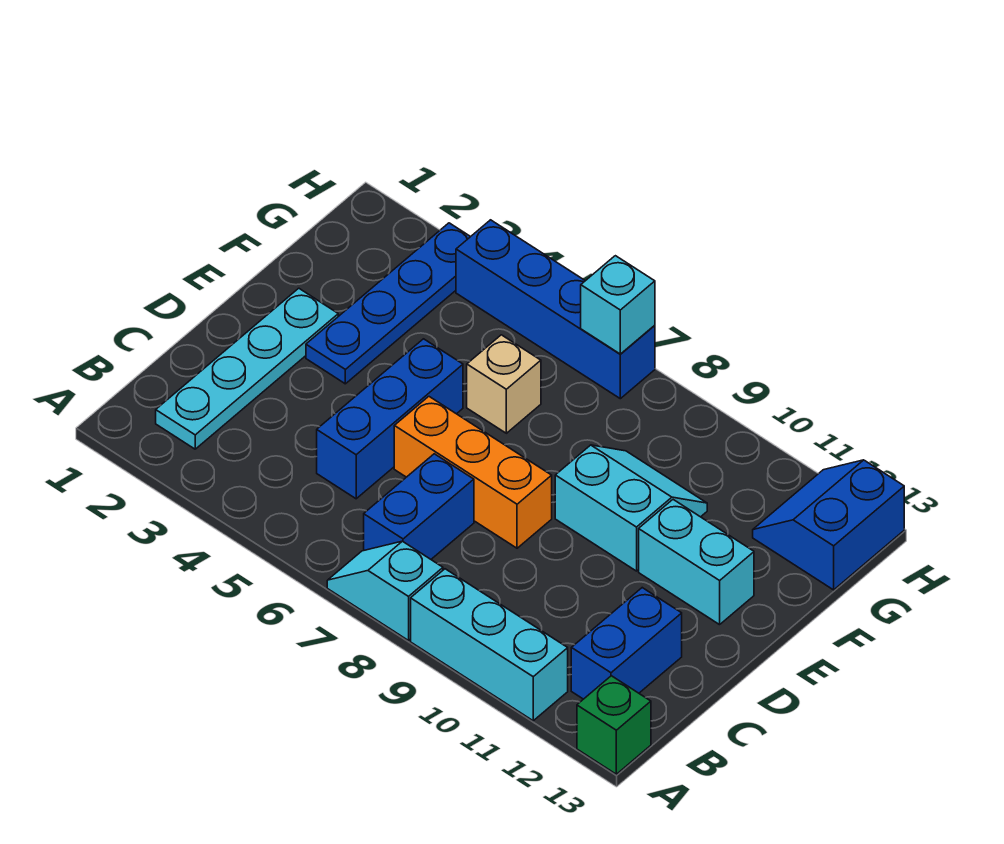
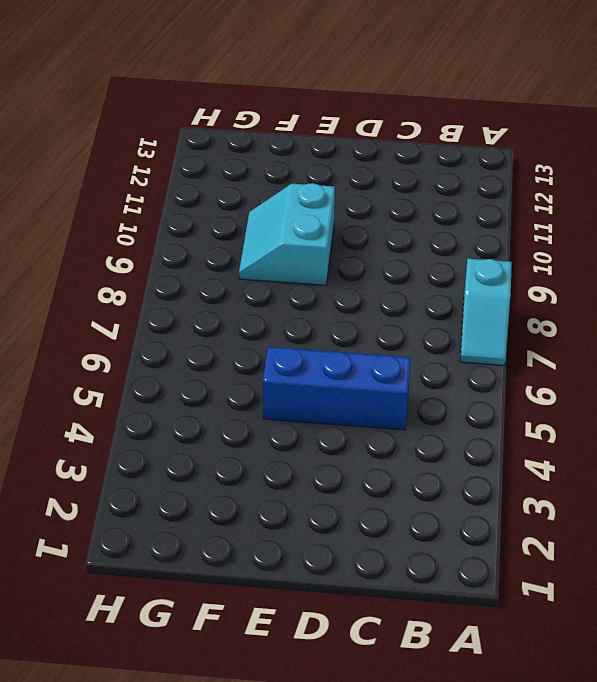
none -> cyan brick A9:A11 level 1
none -> green brick A13 level 1
none -> cyan plate B2:E2 level 1

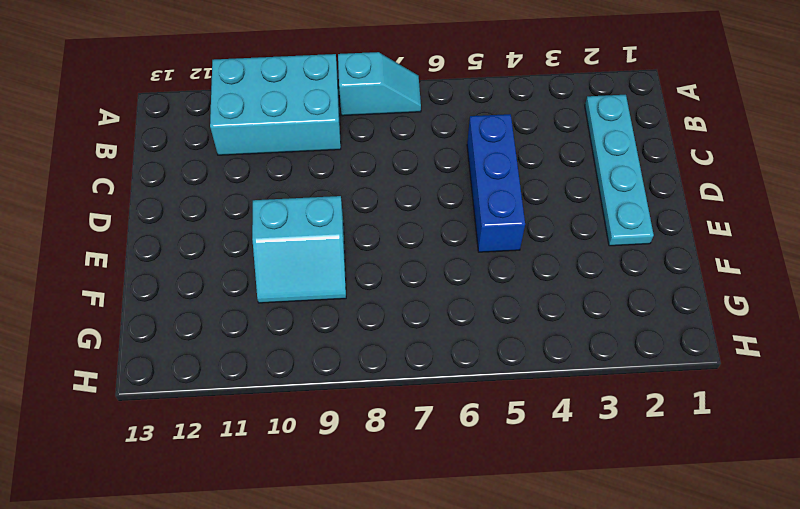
cyan brick A9:B11 level 1 -> cyan brick A9:A11 level 1
none -> green brick A13 level 1
none -> blue brick B7:C7 level 1
none -> blue brick B12:C12 level 1

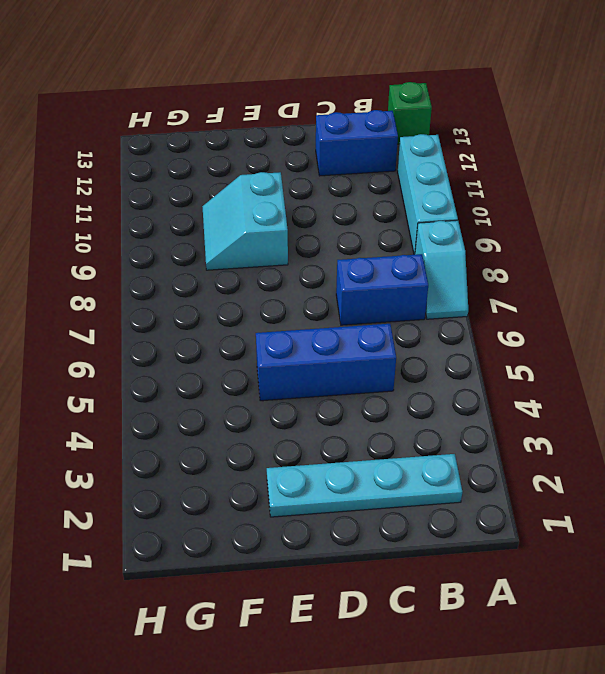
none -> orange brick D6:D8 level 1
none -> blue plate E3:H3 level 1
none -> cyan brick E11:E12 level 1

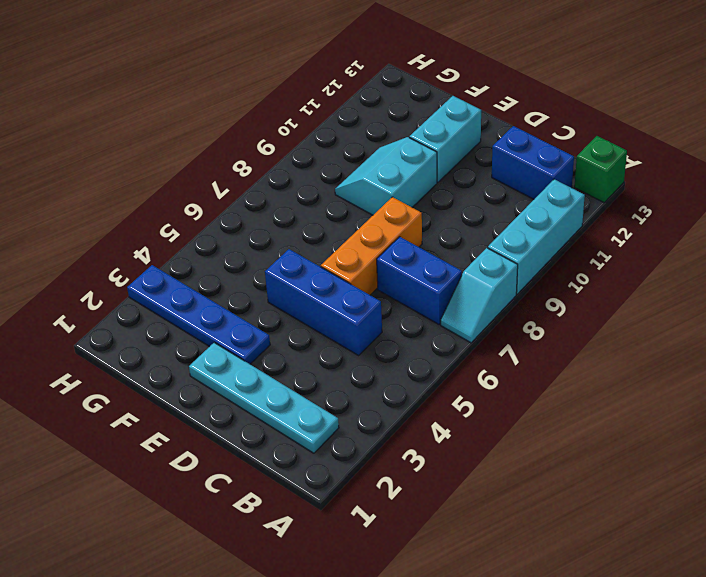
none -> tan brick F6 level 1
none -> blue slope G12:H13 level 1 top 13
none -> blue brick H4:H7 level 1

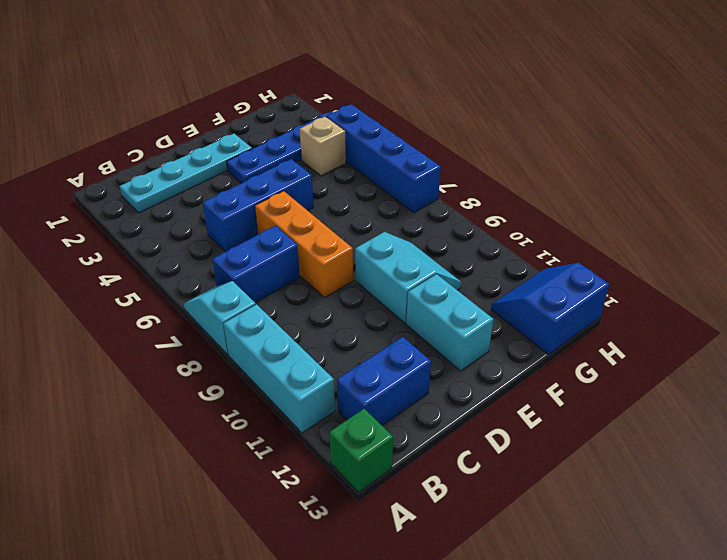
tan brick G4 level 1 -> tan brick F6 level 1
none -> cyan brick H7 level 2

